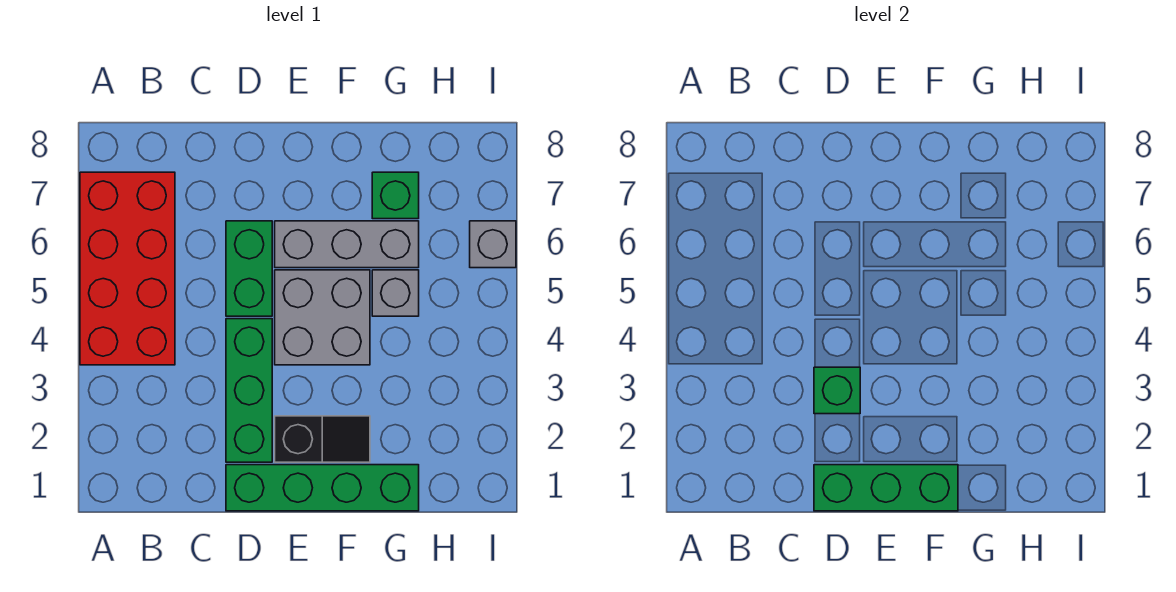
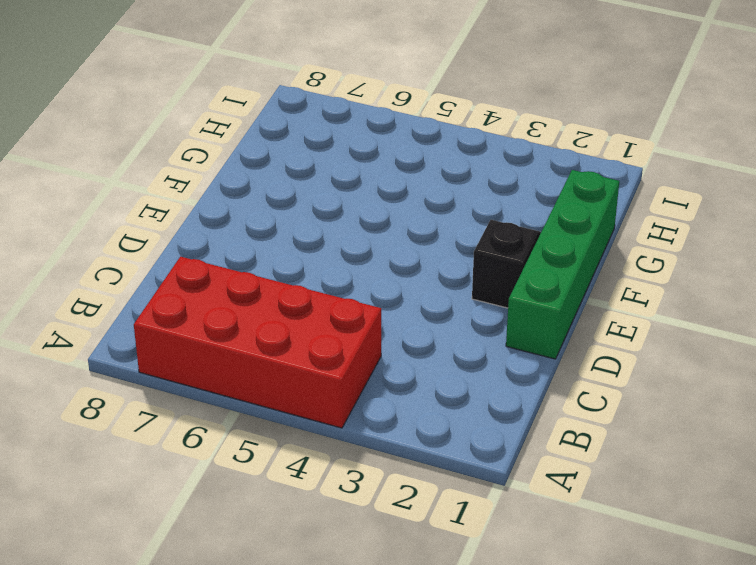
none -> green brick D2:D4 level 1
none -> green brick D5:D6 level 1
none -> grey brick E4:F5 level 1

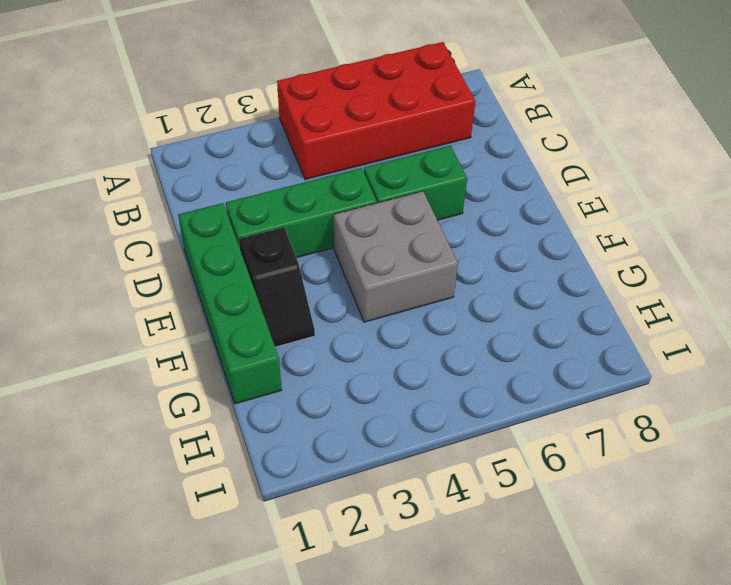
none -> grey brick E6:G6 level 1
none -> grey brick G5 level 1
none -> green brick G7 level 1

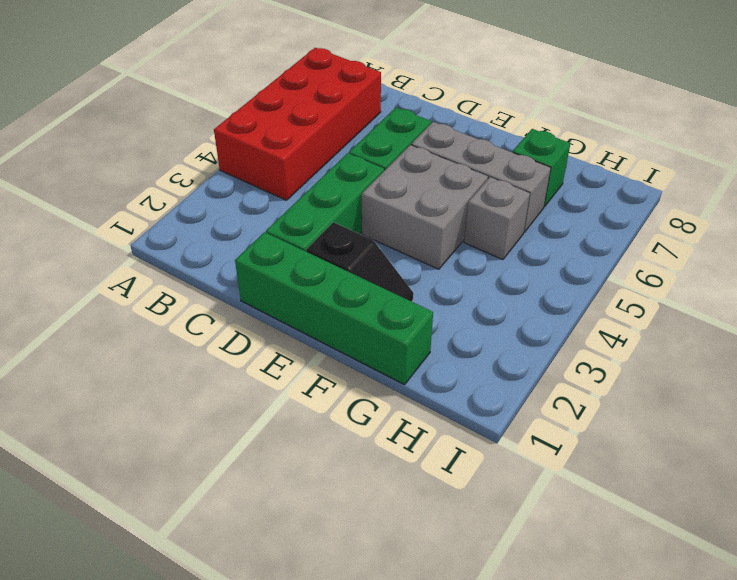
none -> grey brick I6 level 1
none -> green brick D1:F1 level 2
none -> green brick D3 level 2

